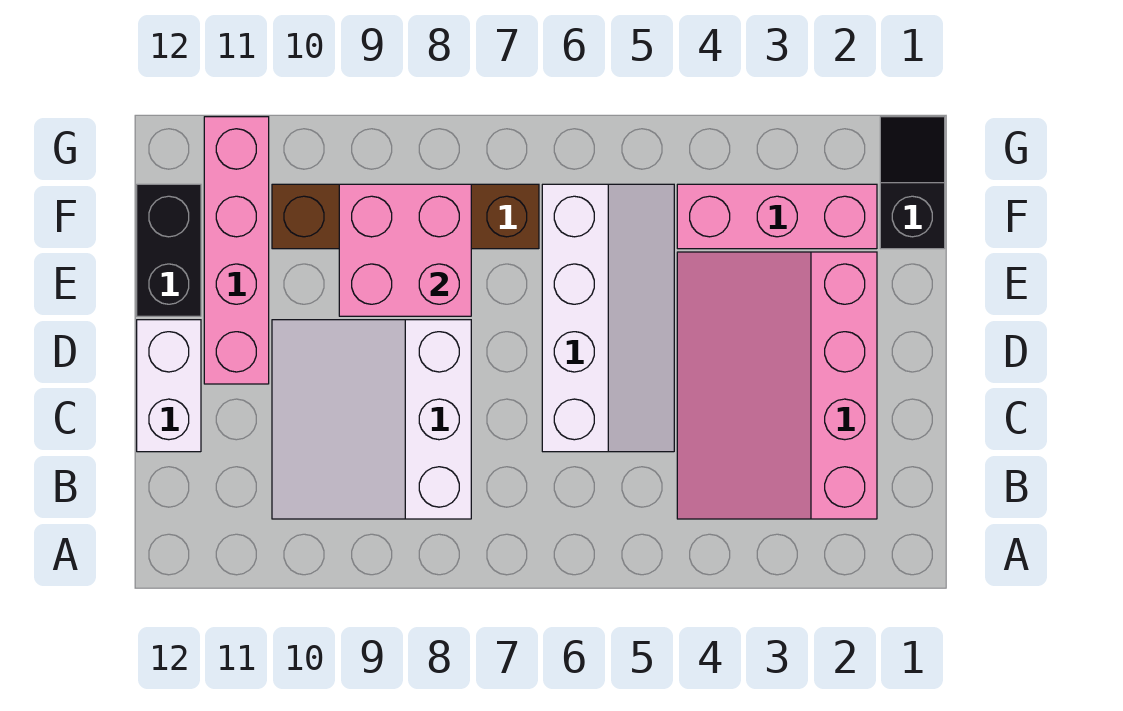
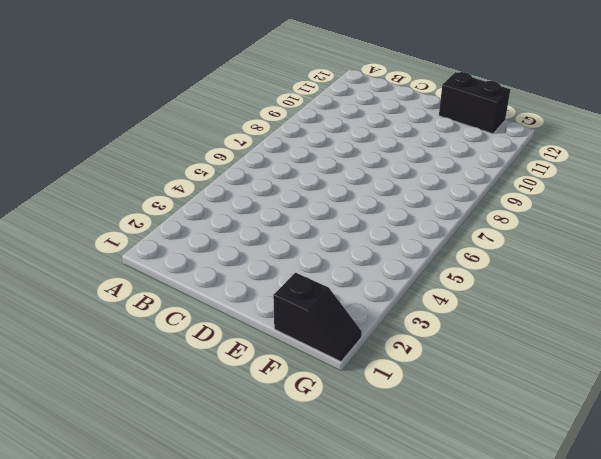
none -> pink slope B2:E4 level 1 top 2
none -> white slope B8:D10 level 1 top 8

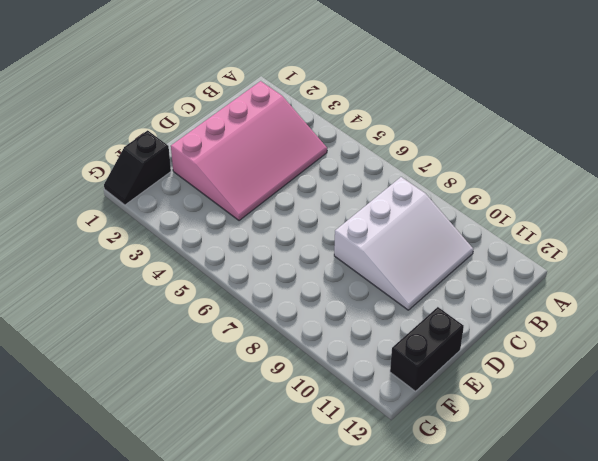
none -> white slope C5:F6 level 1 top 6
none -> white brick C12:D12 level 1

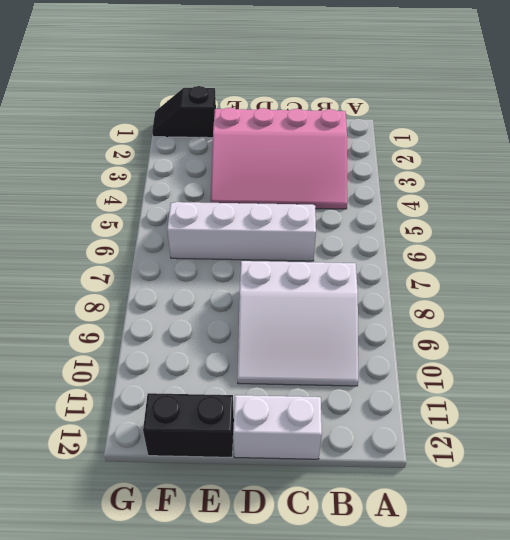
none -> pink brick D11:G11 level 1
none -> pink brick F2:F4 level 1

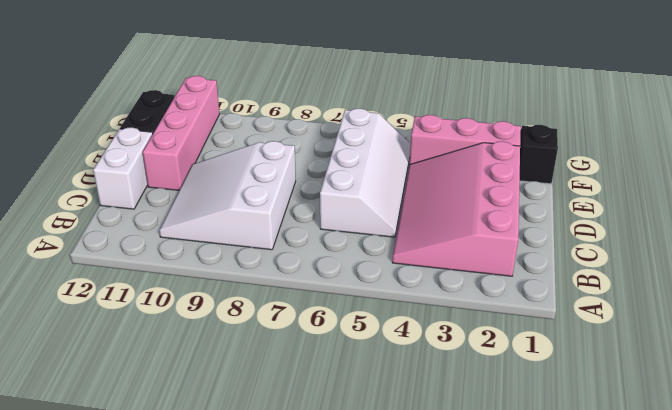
none -> brown brick F7:F10 level 1
none -> pink brick E8:F9 level 2

